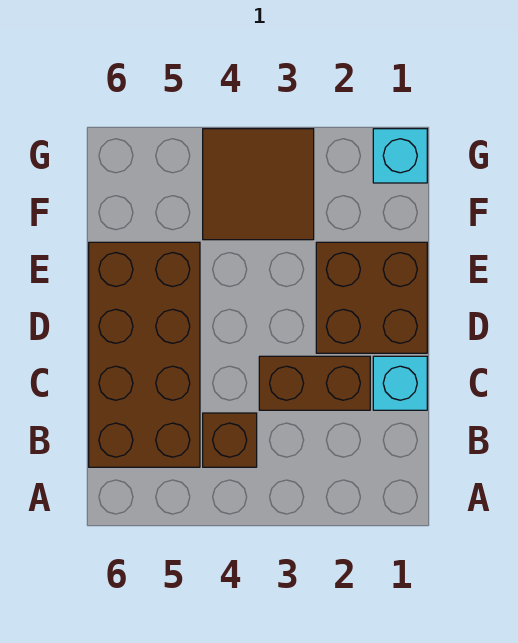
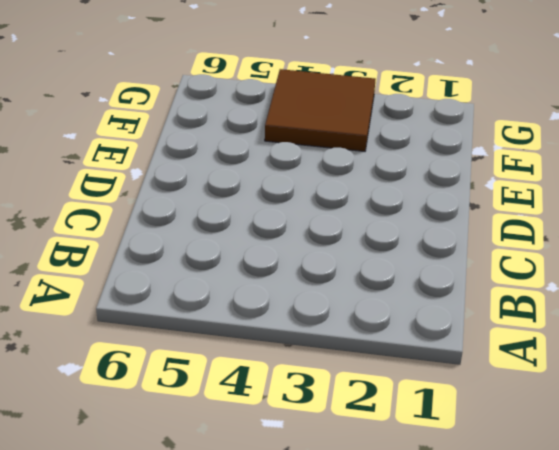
none -> brown brick B4 level 1
none -> brown brick B5:E6 level 1

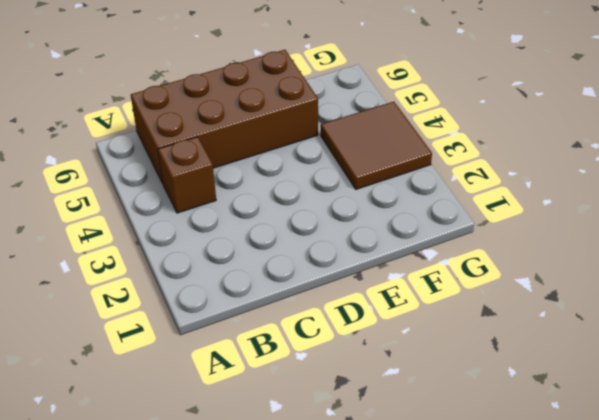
none -> cyan brick C1 level 1
none -> brown brick C2:C3 level 1

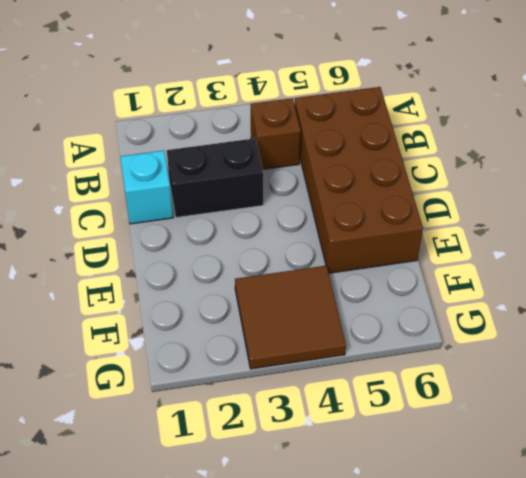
black brick C2:C3 level 1 -> brown brick C2:C3 level 1
none -> brown brick D1:E2 level 1
none -> cyan brick G1 level 1

